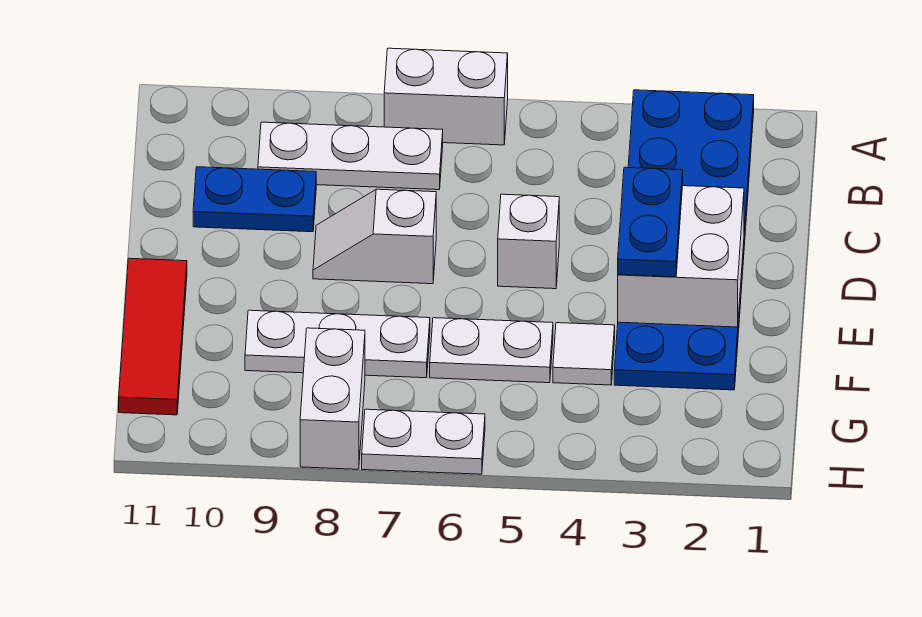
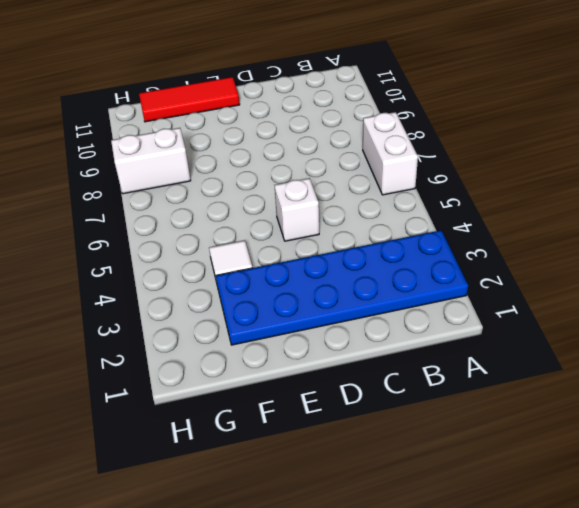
none -> white plate B7:B9 level 1
none -> blue plate C9:C10 level 1
none -> white slope D7:D8 level 1 top 7

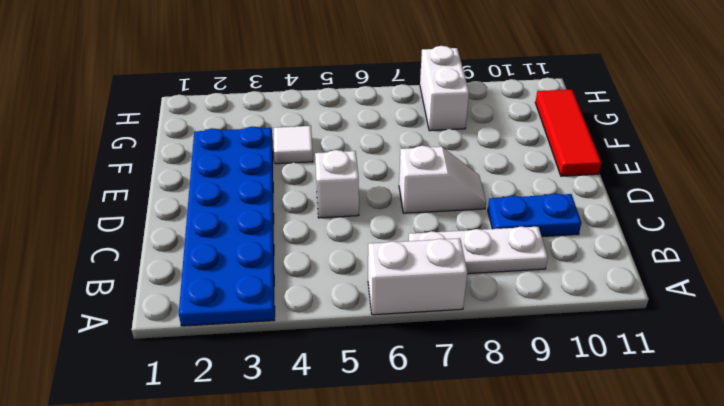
none -> white plate F5:F6 level 1
none -> white plate F7:F9 level 1
none -> white plate H6:H7 level 1

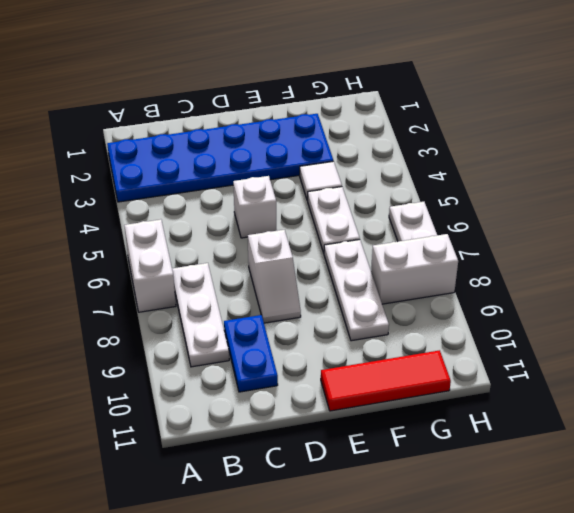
none -> white brick D2:E3 level 2
none -> blue plate D3:E3 level 3

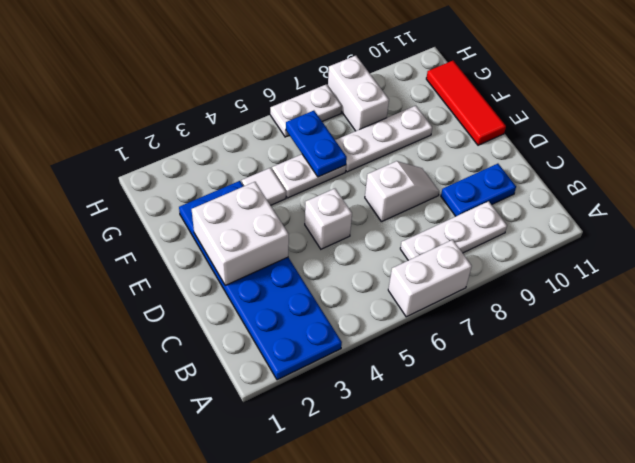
blue plate F6:G6 level 2 -> blue plate D3:E3 level 3

